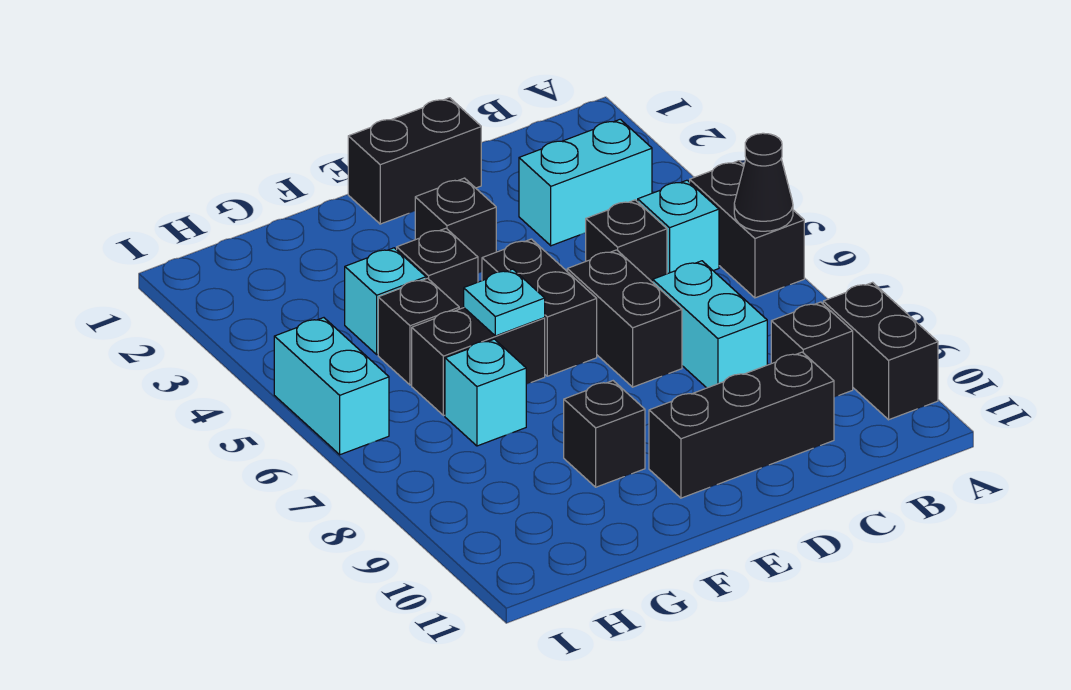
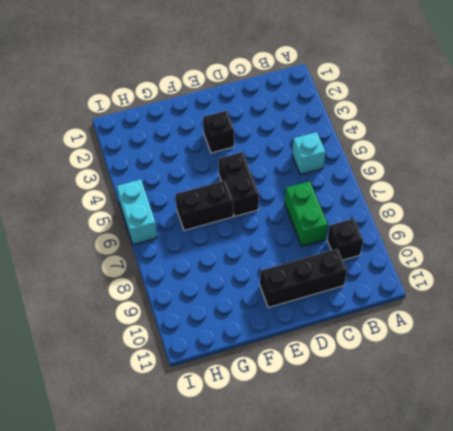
green brick C7:C8 level 1 -> cyan brick C7:C8 level 1
none -> black brick A5:A6 level 1
none -> black brick A9:A10 level 1
none -> cyan brick B3:C3 level 1

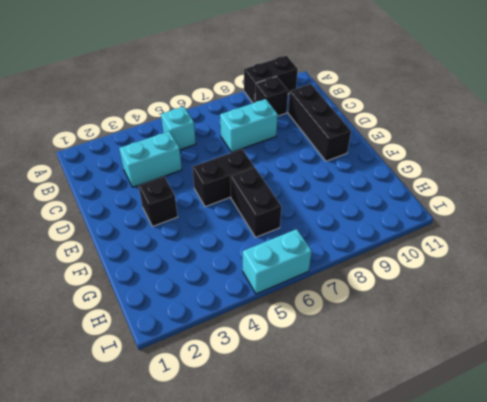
cyan brick C3:C4 level 1 -> cyan brick B3:C3 level 1
none -> black brick A5:A6 level 1
none -> black brick C5 level 1
none -> black brick D1:E1 level 1

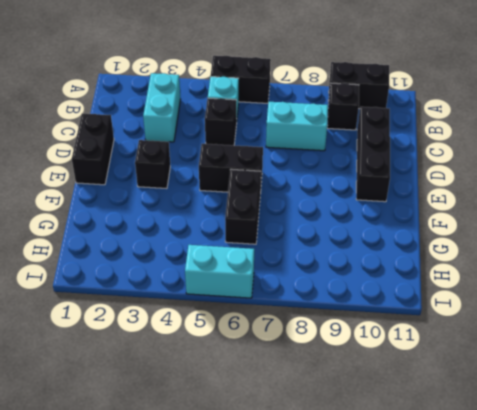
none -> black brick D6:D7 level 1
none -> black brick F4 level 1
none -> black brick F9 level 1

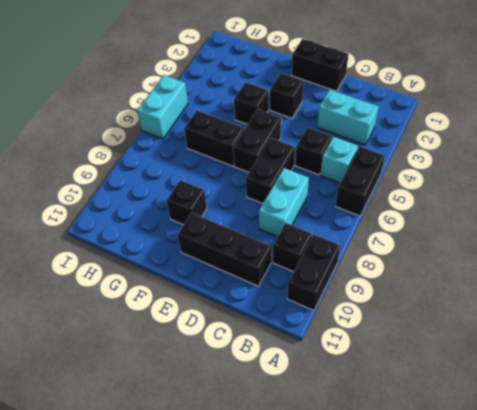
none -> cyan brick G4 level 1
none -> black brick G5 level 1
none -> cyan brick G7 level 1

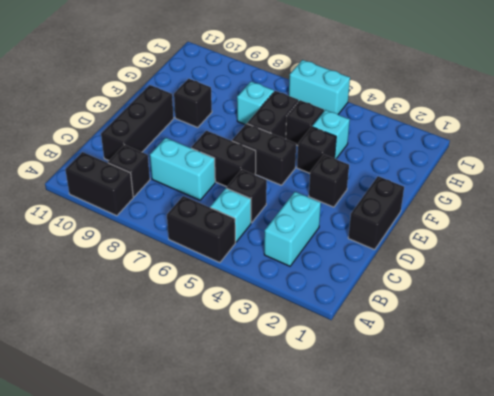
none -> black cone A6 level 2
none -> cyan plate F6 level 2

